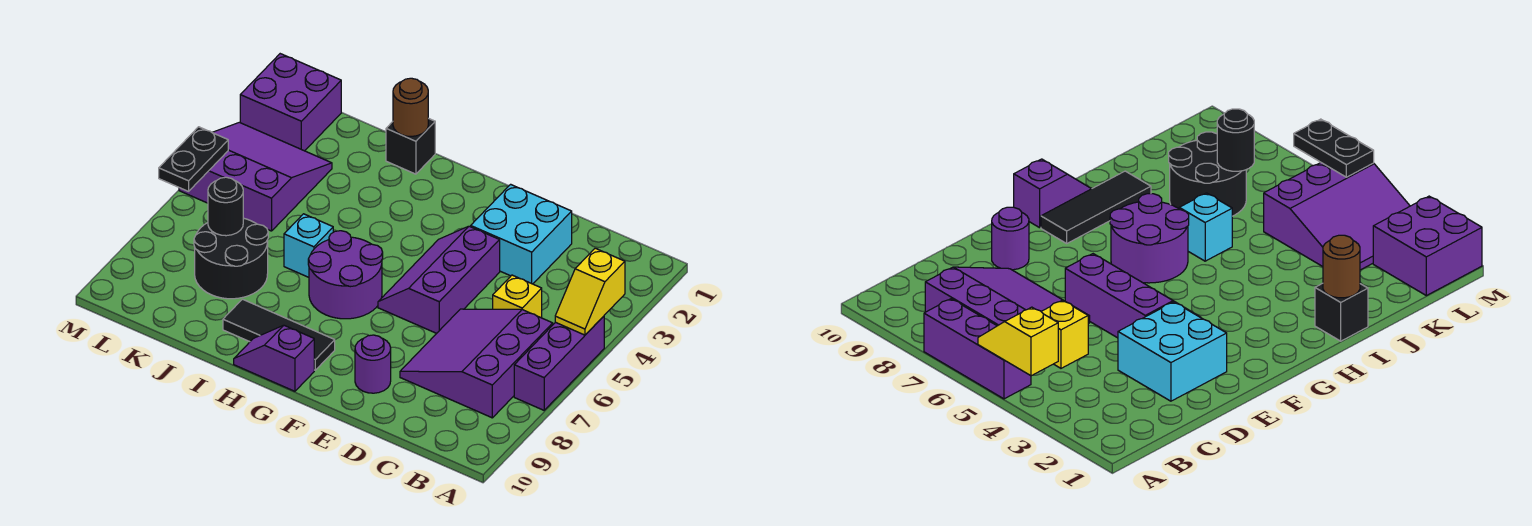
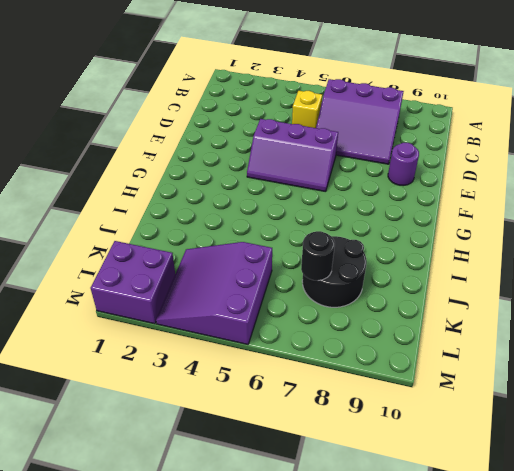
none -> purple brick A5:A7 level 1
none -> cyan brick D2:E3 level 1
none -> purple round brick G6:H7 level 1

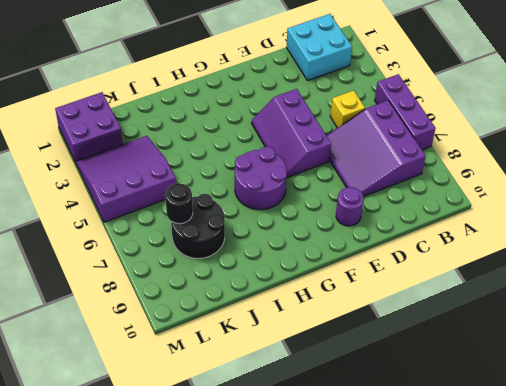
cyan brick B1:C2 level 1 -> cyan brick D2:E3 level 1
none -> black tile G9:I9 level 1
none -> purple slope G10:H10 level 1 top G
none -> black brick I1 level 1

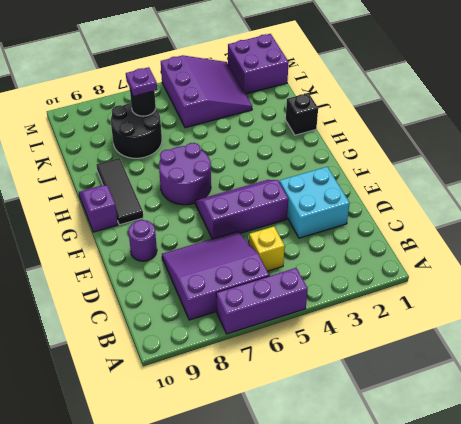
purple plate K7 level 3 -> none
none -> cyan brick I6 level 1
none -> yellow slope A4:A5 level 2 top 4
none -> brown round brick I1 level 2

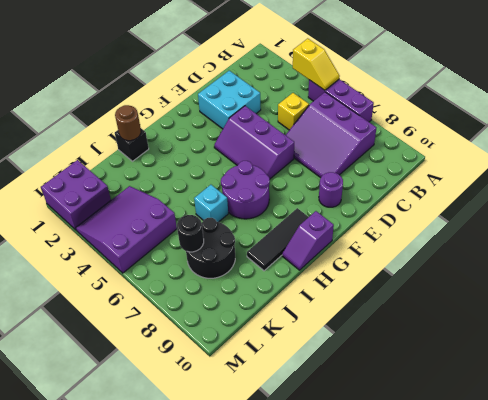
none -> black plate M5:M6 level 2

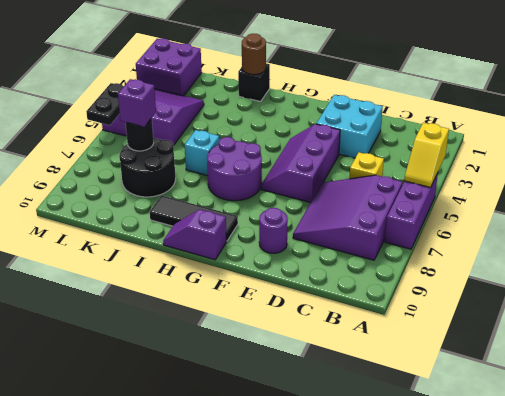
purple brick K7 level 3 -> none

